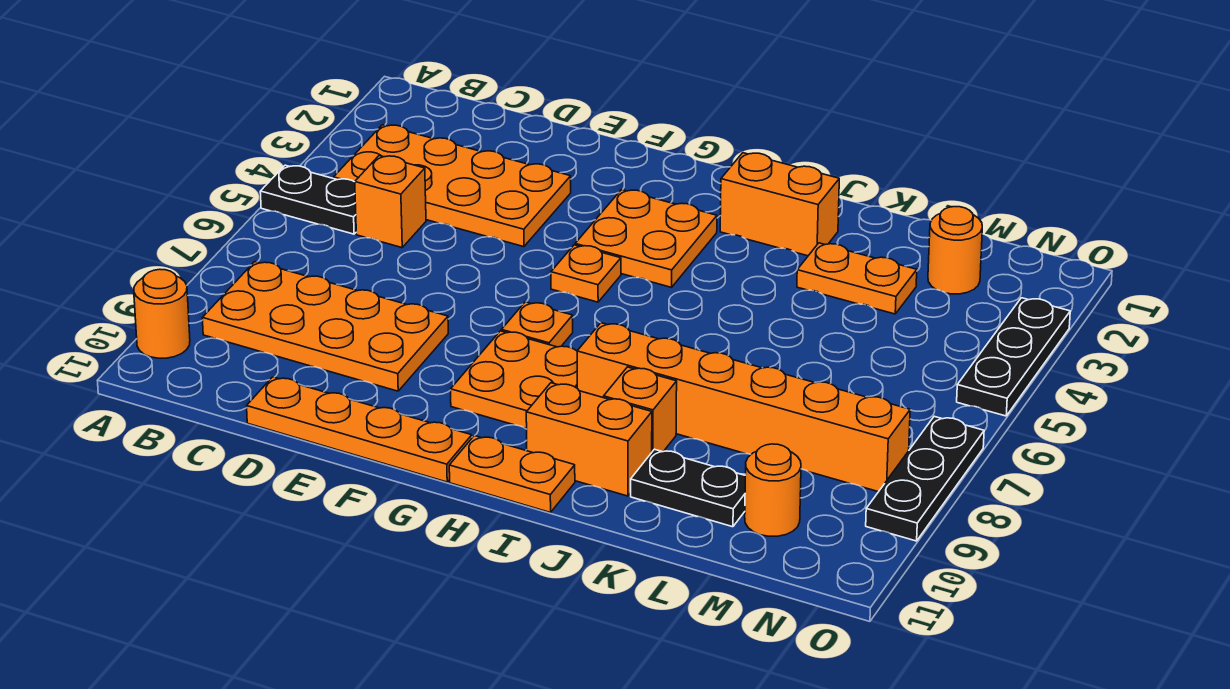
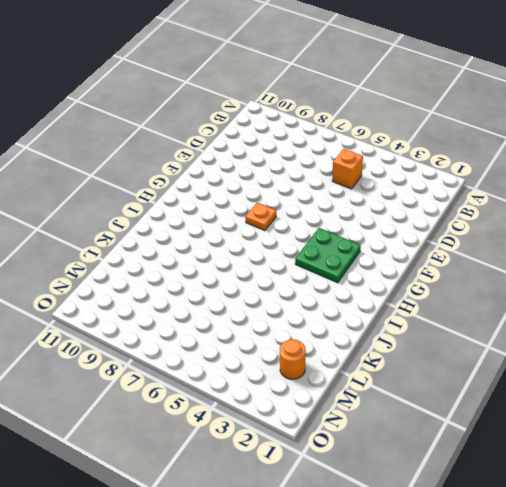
green plate G3:H4 level 1 -> orange plate G3:H4 level 1
none -> black plate A5:B5 level 1
none -> orange round brick A10 level 1
none -> orange plate B3:E4 level 1

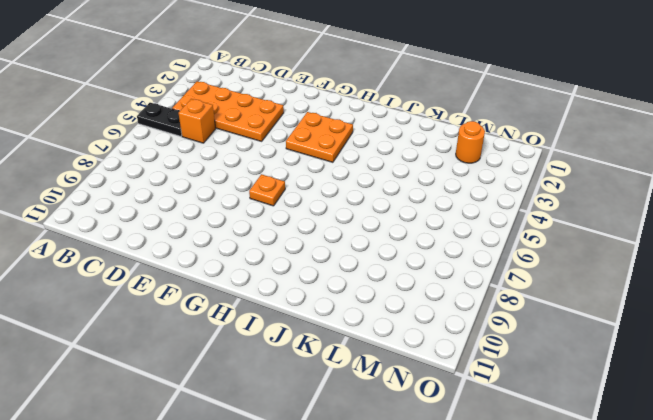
none -> orange round brick A10 level 1
none -> orange plate B8:E9 level 1
none -> orange plate D11:G11 level 1

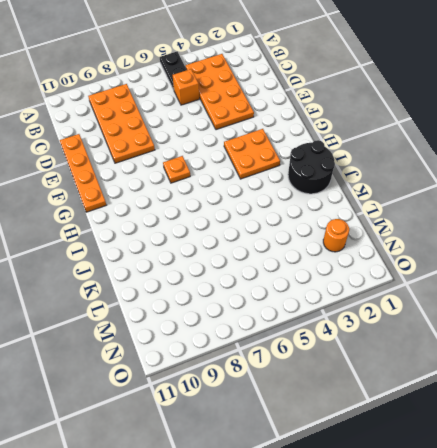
black round brick I1:J2 level 1 -> orange brick I2:J2 level 1
none -> orange round brick A10 level 1
none -> orange plate G5 level 1
none -> orange plate G8:H9 level 1

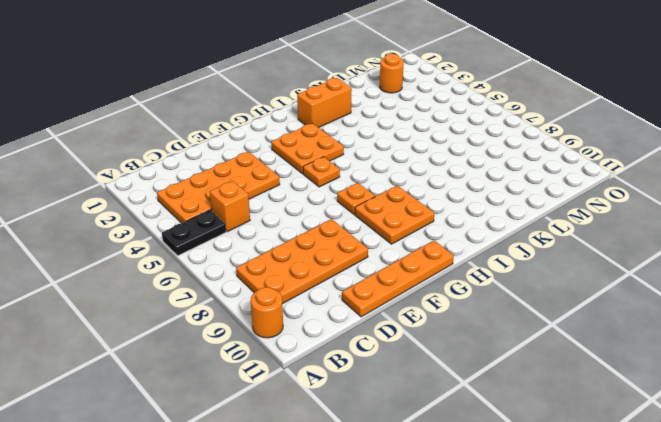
none -> orange plate H11:I11 level 1
none -> orange brick I8:N8 level 1
none -> orange brick I10:J10 level 1

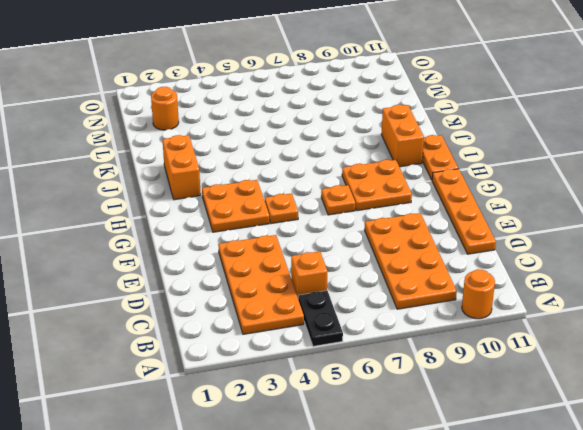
none -> orange brick I8:N8 level 1
none -> orange brick J9 level 1
none -> orange plate K3:L3 level 1

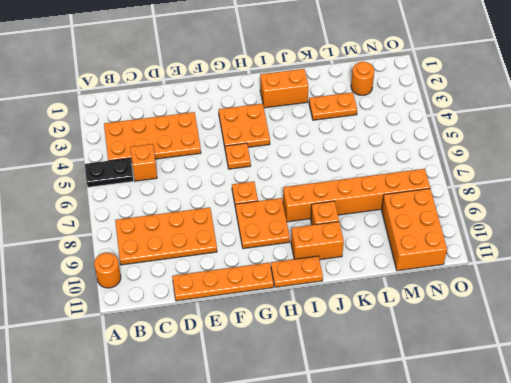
orange brick M9:N11 level 1 -> orange round brick M10 level 1
none -> black plate K10:L10 level 1
none -> black plate O3:O5 level 1
none -> black plate O7:O9 level 1

